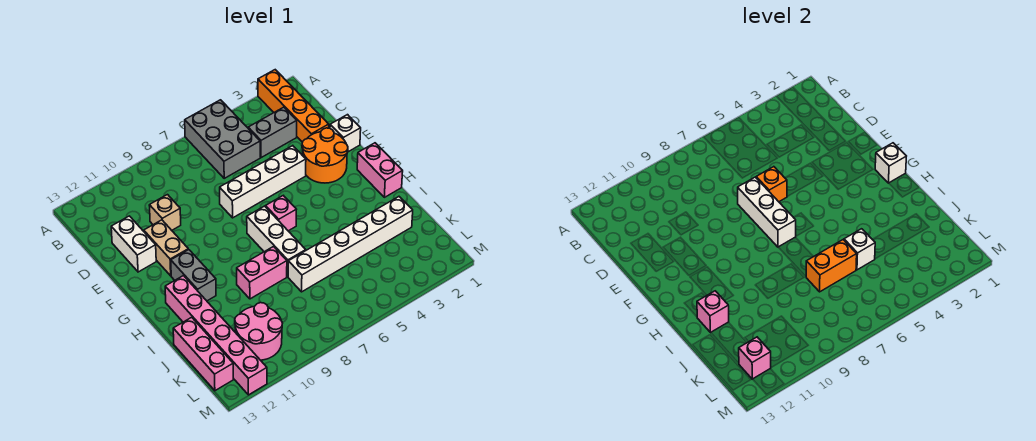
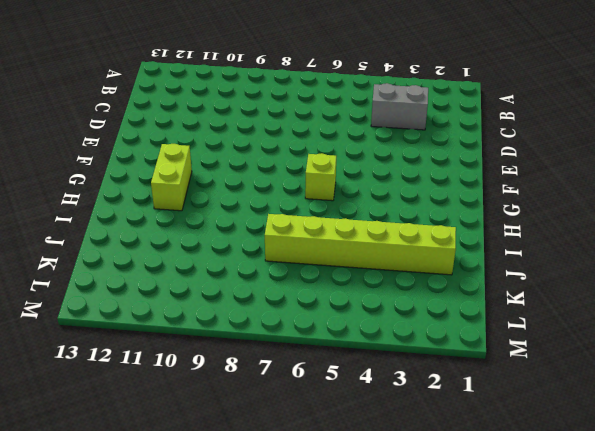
lime brick G6 level 1 -> pink brick G6 level 1
lime brick G11:H11 level 1 -> grey brick G11:H11 level 1
lime brick J2:J7 level 1 -> white brick J2:J7 level 1
none -> orange brick A2:D2 level 1
none -> grey brick A5:C6 level 1
none -> tan brick D10 level 1

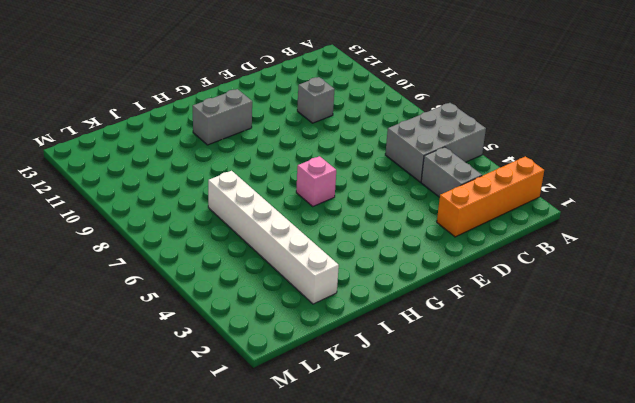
grey brick D10 level 1 -> tan brick D10 level 1
none -> white brick D12:E12 level 1
none -> white brick E1 level 1
none -> orange round brick E2:F3 level 1

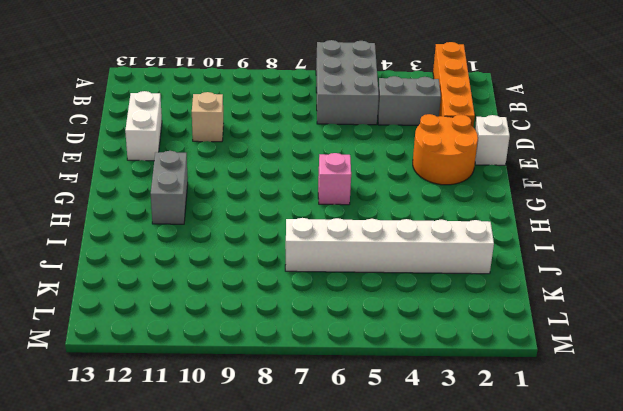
none -> white brick E4:E7 level 1
none -> tan brick E11:F11 level 1
none -> pink brick G1:H1 level 1

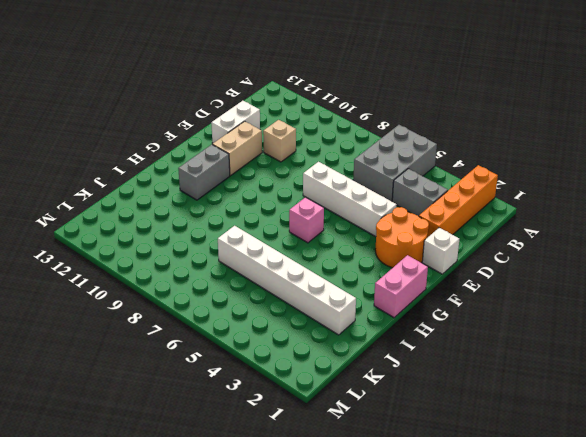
none -> white brick G7:I7 level 1
none -> pink brick H12:M12 level 1
none -> pink brick I8:I9 level 1

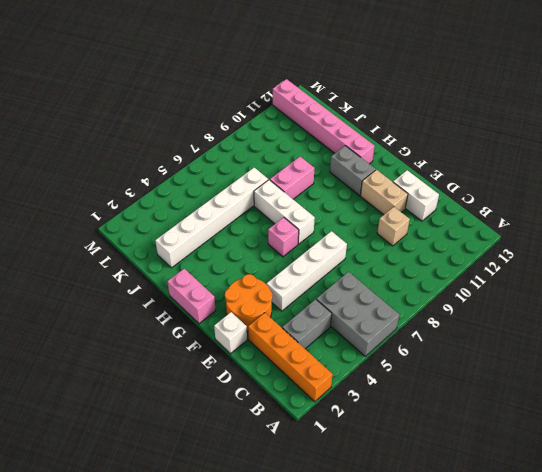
none -> pink brick J13:L13 level 1
none -> pink round brick K10:L11 level 1
none -> orange brick E6 level 2

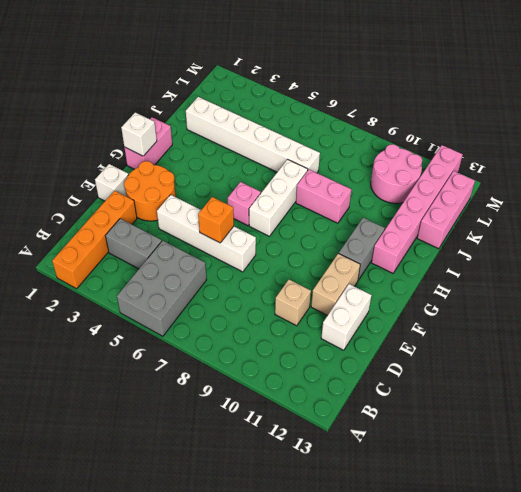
none -> white brick E7:G7 level 2
none -> pink brick I12 level 2
none -> white brick J5 level 2

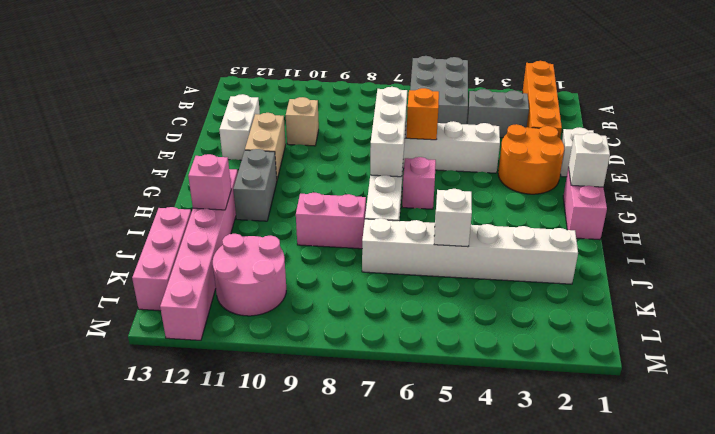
none -> orange brick J6:J7 level 2
none -> pink brick L12 level 2

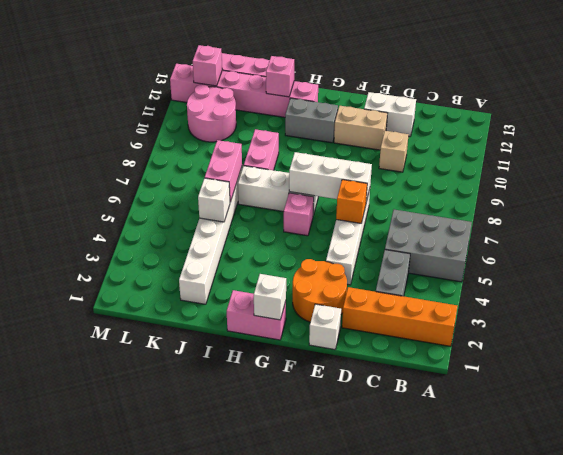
pink brick J6:J7 level 2 -> orange brick J6:J7 level 2

